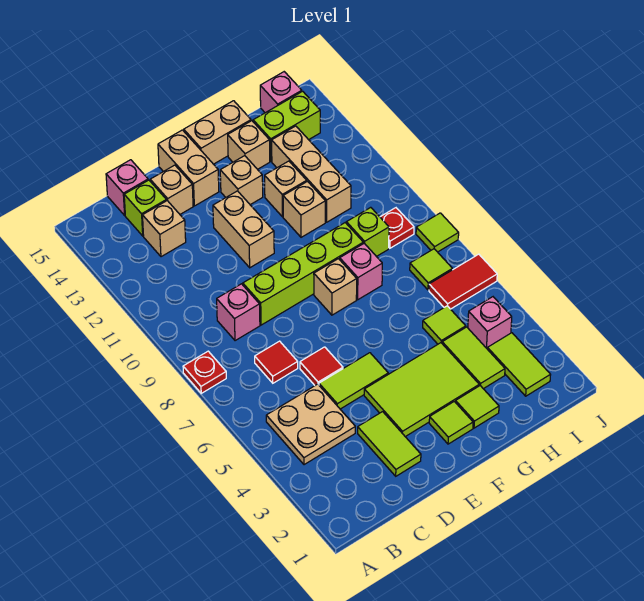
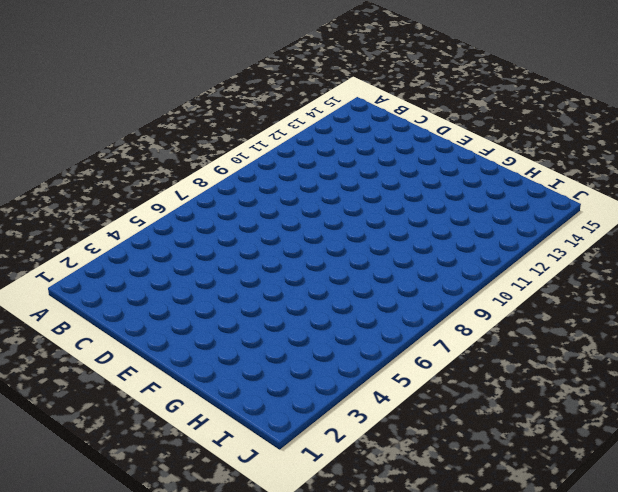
none -> red plate A8 level 1
none -> tan plate B4:C5 level 1
none -> red tile C7 level 1
none -> pink brick C9 level 1

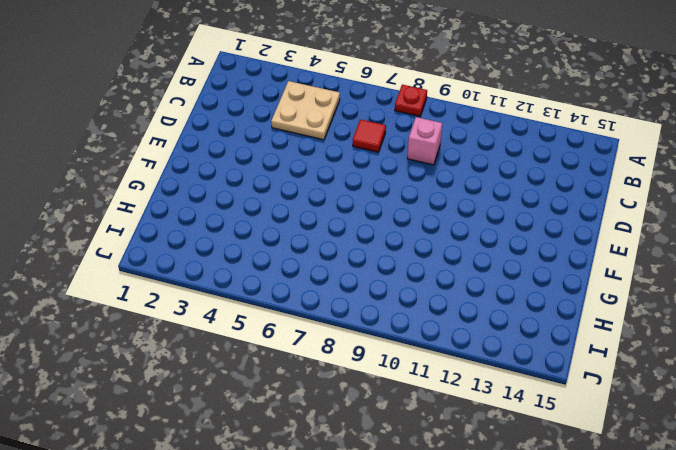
none -> tan brick C13 level 1
none -> lime brick C14 level 1
none -> pink brick C15 level 1
none -> lime tile D2:D3 level 1

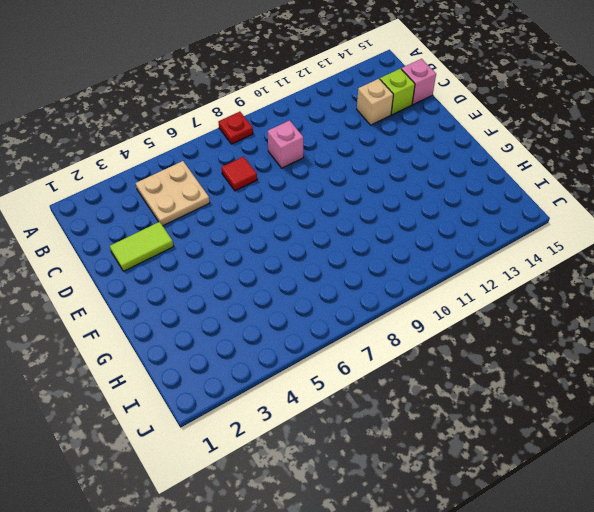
none -> lime tile D5:E5 level 1
none -> red tile D6 level 1
none -> lime brick D9:G9 level 1
none -> tan brick D14 level 1

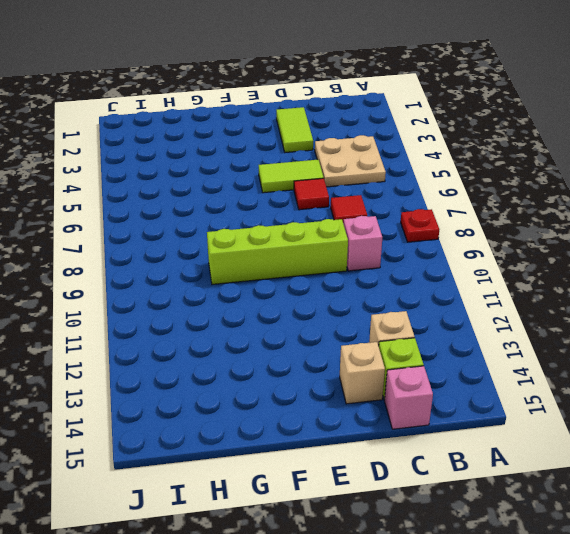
none -> lime tile E3:G4 level 1
none -> tan brick E11:E12 level 1
none -> tan brick E14:E15 level 1
none -> lime tile F2 level 1

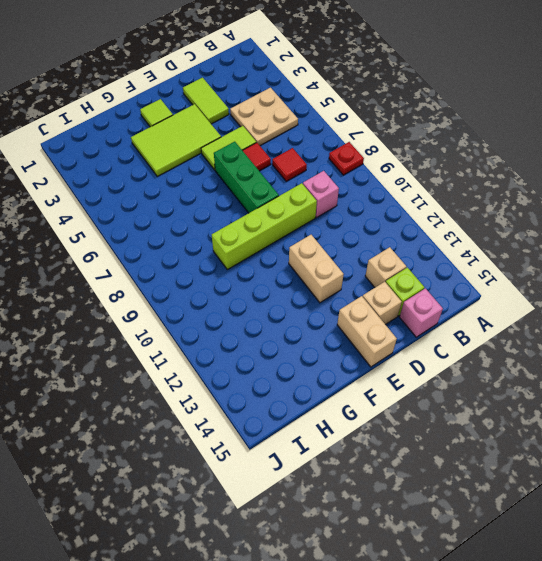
green brick E6:E8 level 1 -> none
none -> tan brick F8 level 1
none -> tan brick F13 level 1
none -> tan brick F15:G15 level 1
none -> lime tile G2 level 1

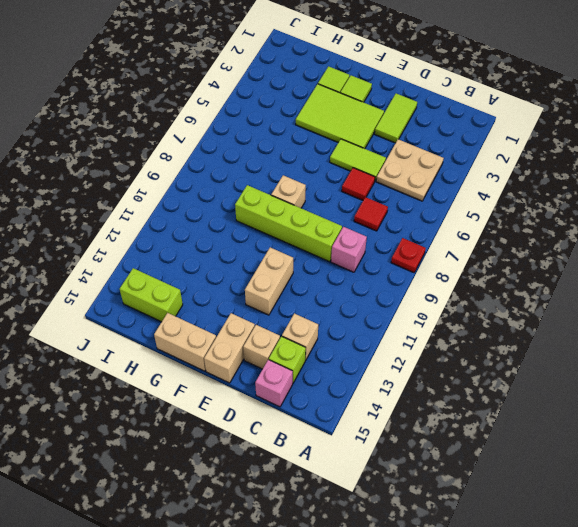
none -> tan brick F13 level 1
none -> pink brick G8 level 1
none -> tan brick G11 level 1
none -> tan brick G12 level 1

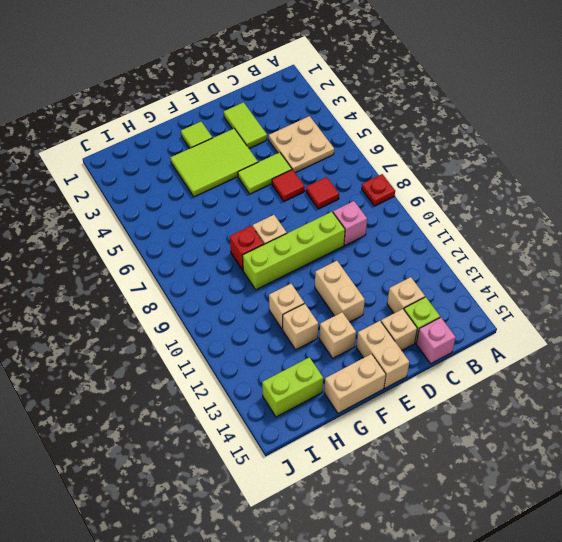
red brick G8 level 1 -> pink brick G8 level 1
none -> lime tile G2 level 1
none -> tan brick G14 level 1
none -> lime tile H3:H4 level 1
none -> lime tile H5 level 1

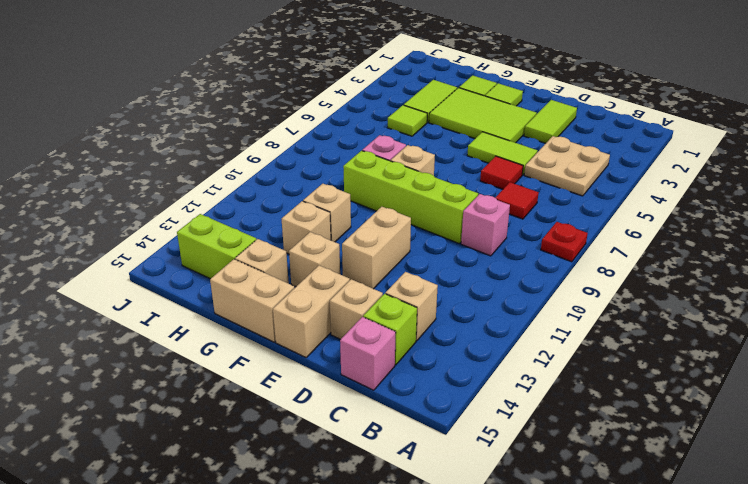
none -> lime brick H9 level 1
none -> tan brick H11:H13 level 1
none -> lime tile I2:I3 level 1
none -> pink brick I4 level 1

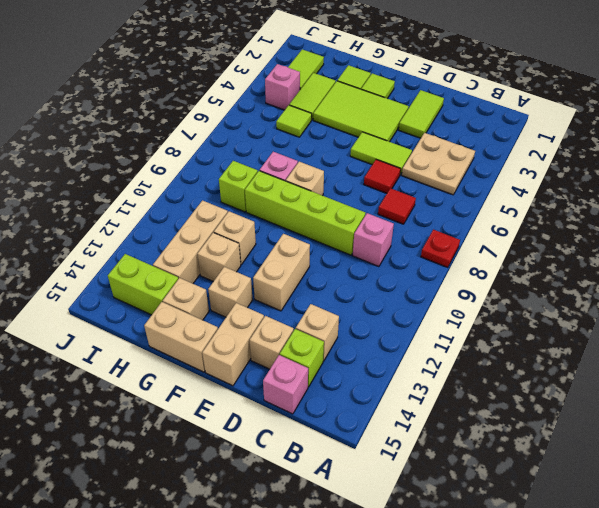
none -> red tile I6:J6 level 1
none -> lime tile I7 level 1
none -> red plate I9 level 1
none -> pink brick I15 level 1

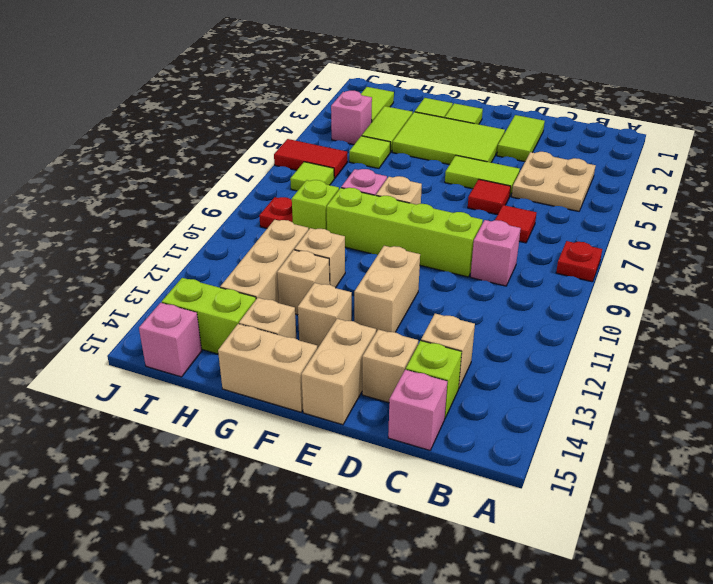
none -> lime tile J8 level 1

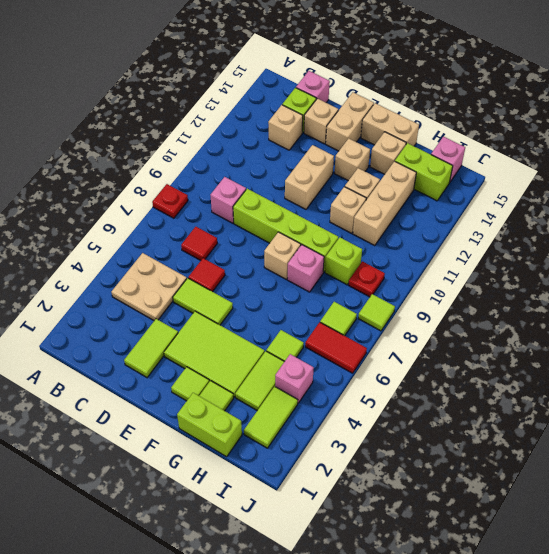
lime brick G1:H1 level 1 -> none

